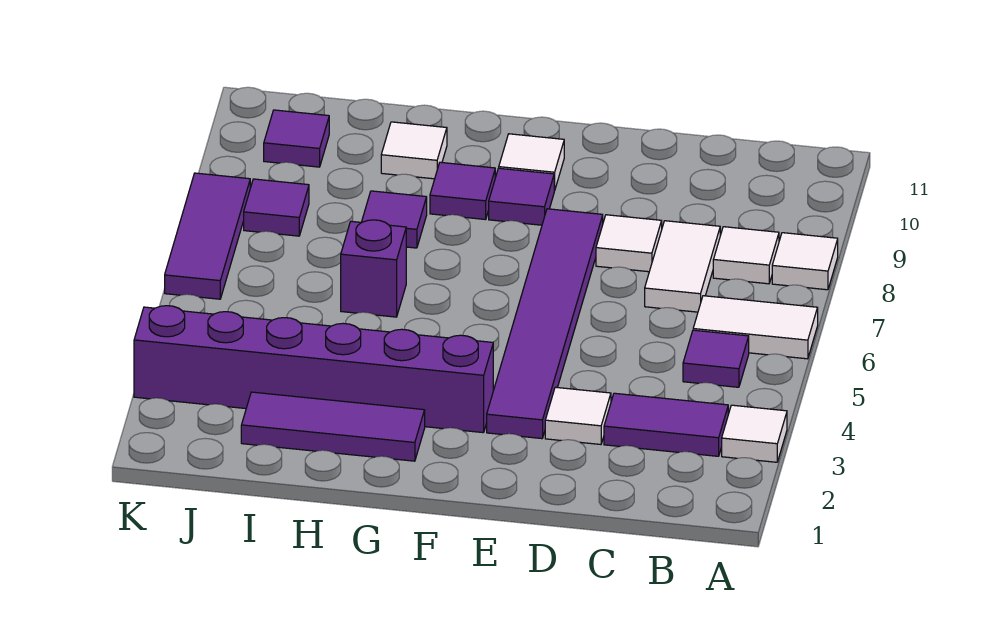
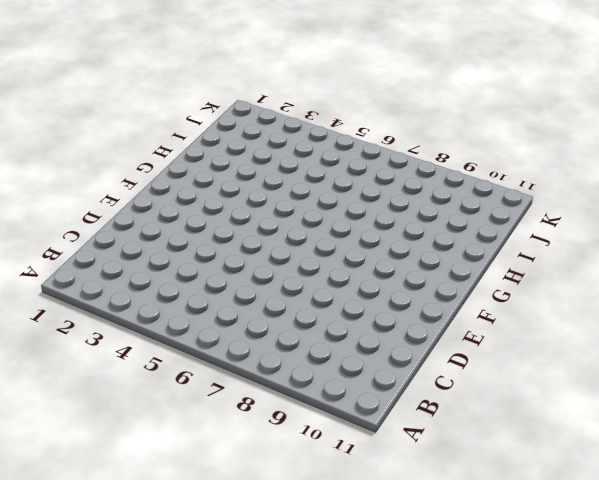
none -> white tile A3 level 1
none -> white tile A6:B6 level 1
none -> white tile A8 level 1

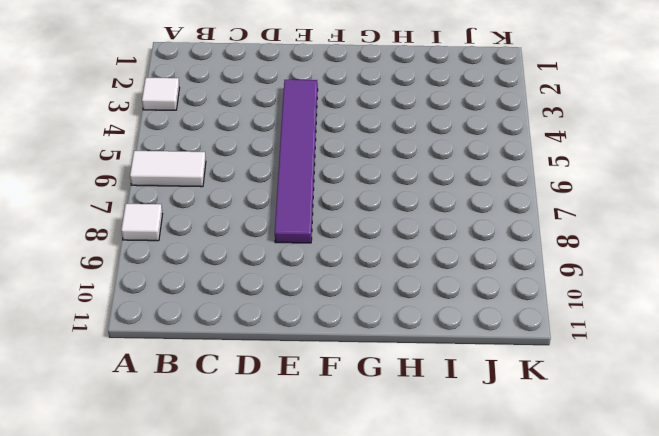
none -> purple tile B3:C3 level 1
none -> purple tile B5 level 1
none -> white tile B8 level 1

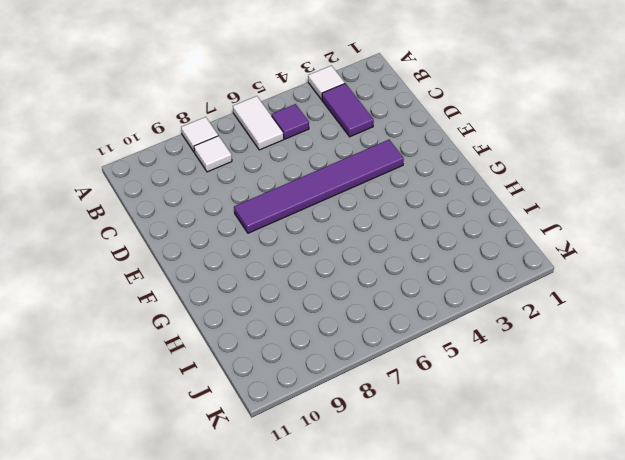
none -> white tile C7:C8 level 1
none -> white tile D3 level 1
none -> white tile D8 level 1

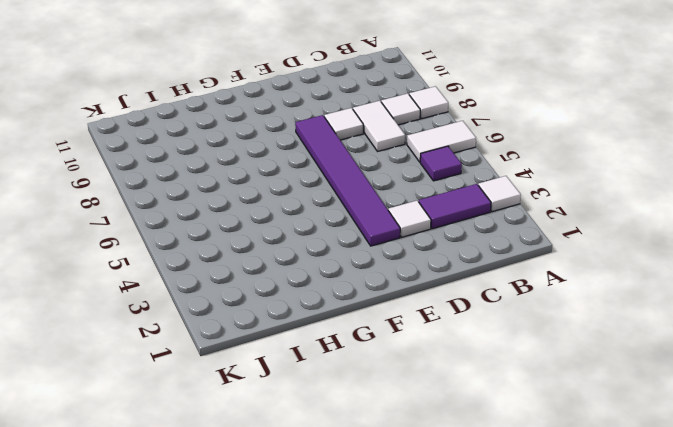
none -> purple brick F3:K3 level 1
none -> purple tile F9 level 1
none -> white tile F10 level 1

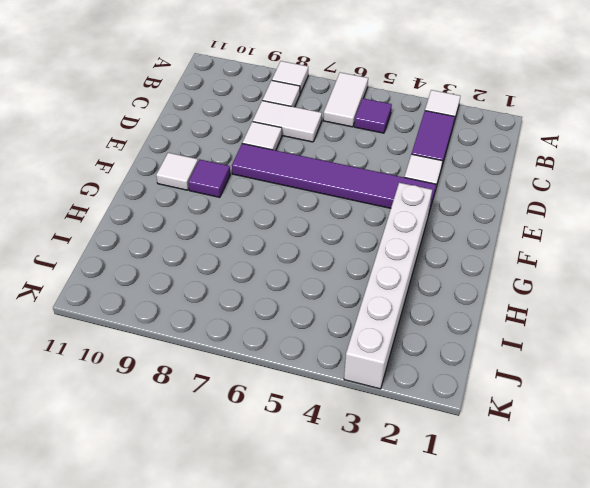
white brick F3:K3 level 1 -> purple brick F3:K3 level 1
none -> purple tile G2:I2 level 1
none -> purple tile G9 level 1
none -> purple brick H6 level 1

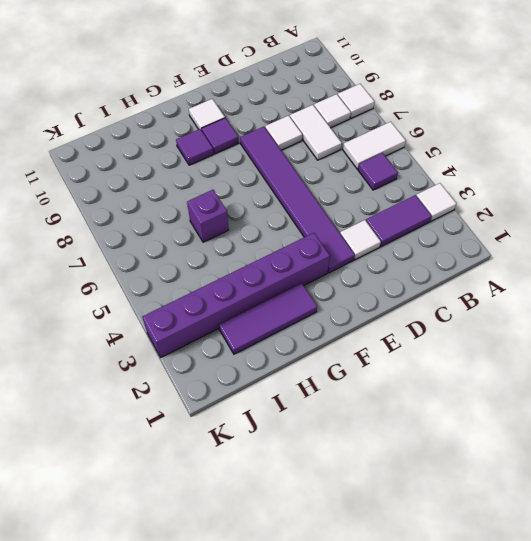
none -> purple tile H8 level 1
none -> white tile H10 level 1
none -> purple tile J8 level 1

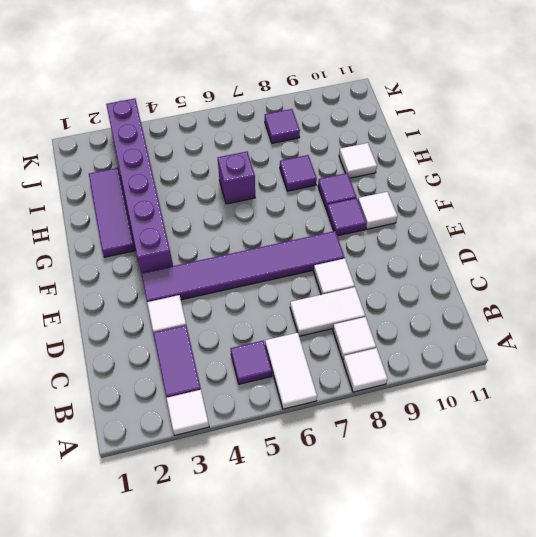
none -> purple tile J10 level 1
none -> purple tile K6:K8 level 1

